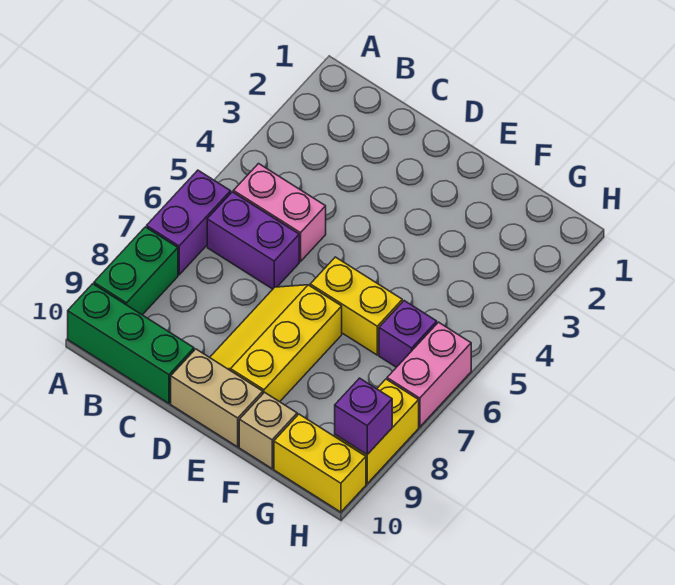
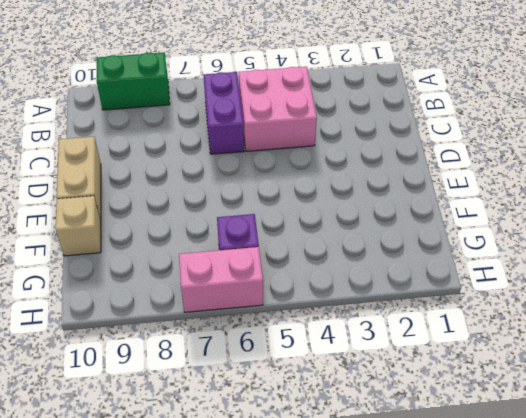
pink brick B4:C5 level 1 -> pink brick B5:C5 level 1
none -> purple brick A6:A7 level 1
none -> green brick A10:C10 level 1
none -> yellow slope D7:E9 level 1 top E

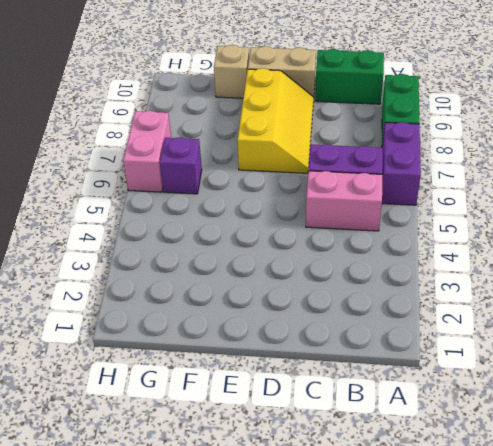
green brick B10:C10 level 1 -> green brick A10:C10 level 1
none -> yellow brick E6:F6 level 1
none -> yellow brick G10:H10 level 1
none -> yellow brick H8:H9 level 1

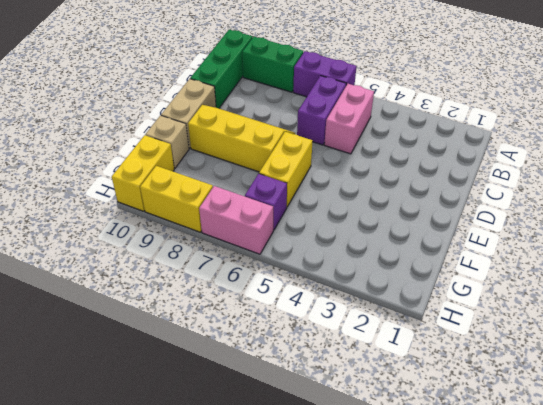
none -> purple brick H9 level 2

